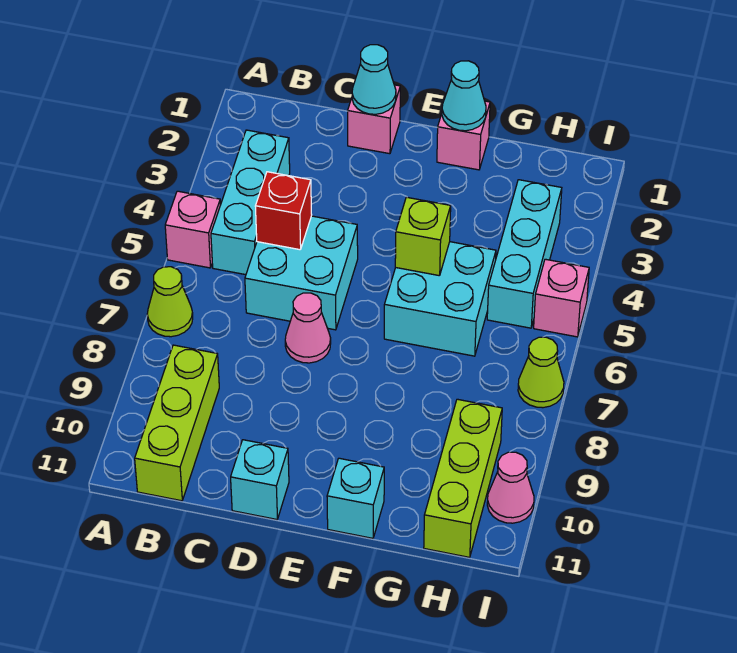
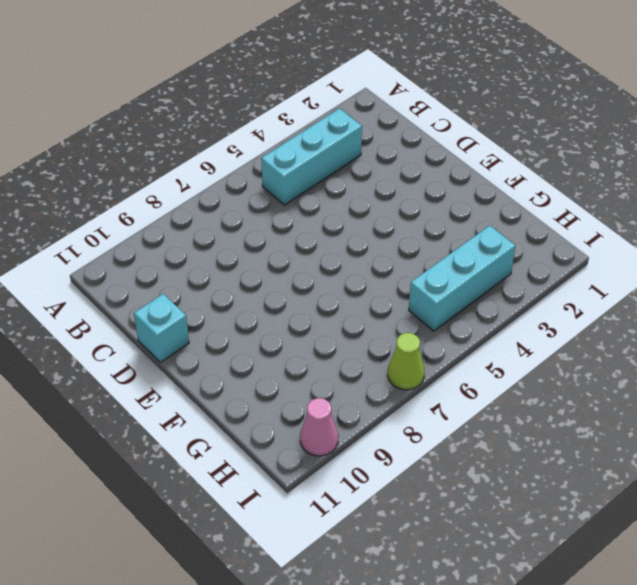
none -> pink brick A5 level 1
none -> lime cone A7 level 1
none -> lime brick B9:B11 level 1

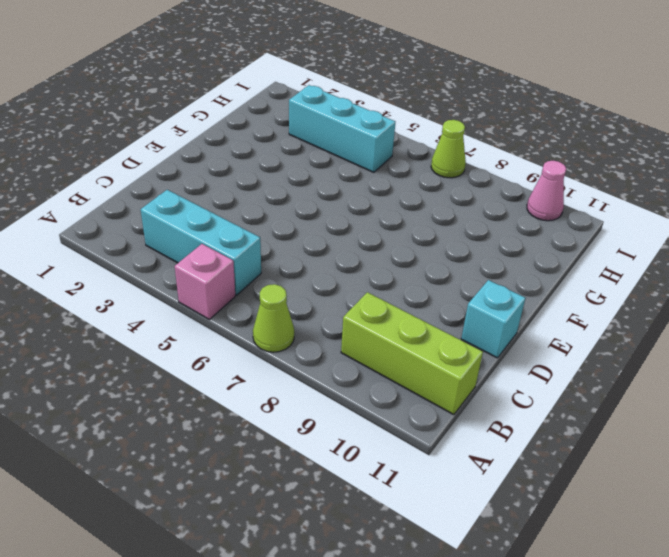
none -> cyan brick C5:D6 level 1
none -> pink brick D1 level 1
none -> pink cone D7 level 1

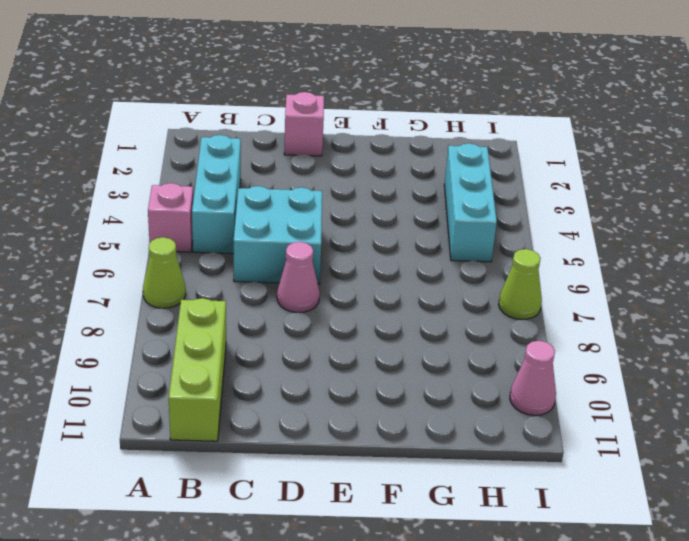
none -> cyan brick D11 level 1
none -> pink brick F1 level 1
none -> cyan brick F5:G6 level 1

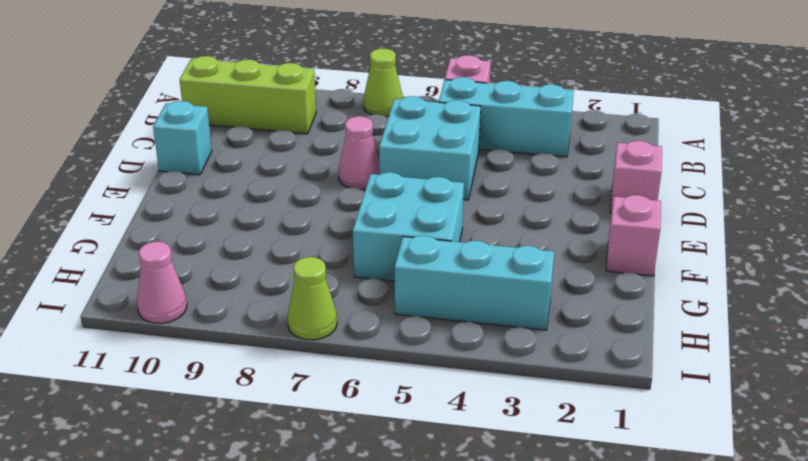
none -> cyan brick F11 level 1
none -> lime brick H9:H11 level 1
none -> pink brick I5 level 1

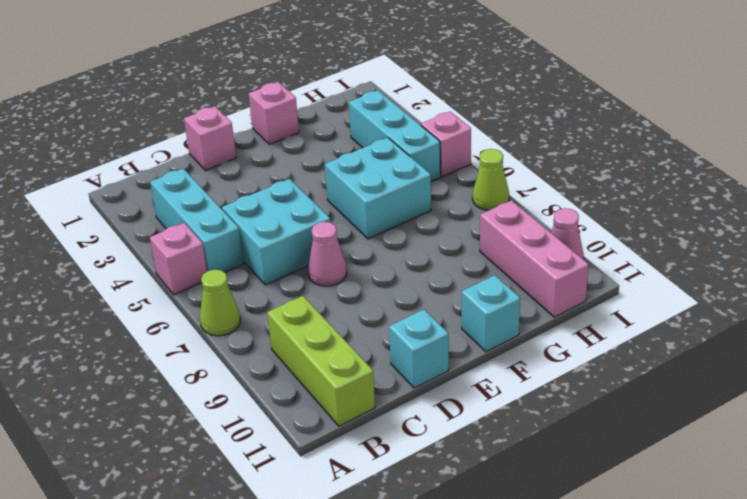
pink brick H9:H11 level 1 -> lime brick H9:H11 level 1
none -> red brick C5 level 2
none -> cyan cone D1 level 2
none -> cyan cone F1 level 2

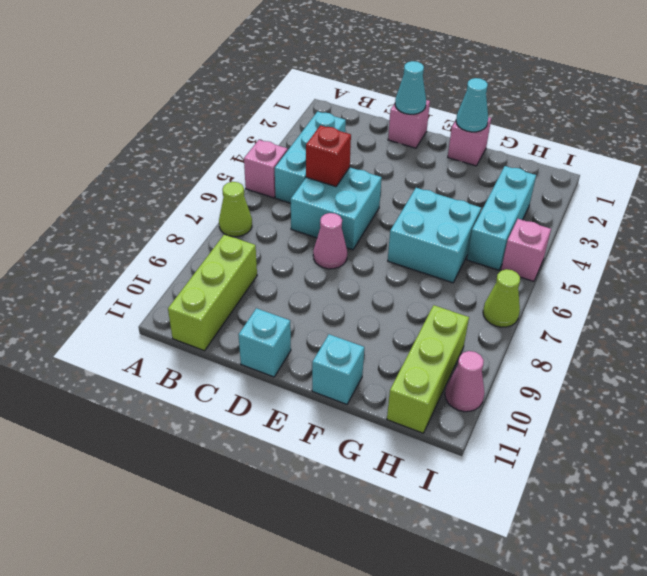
none -> lime brick F5 level 2

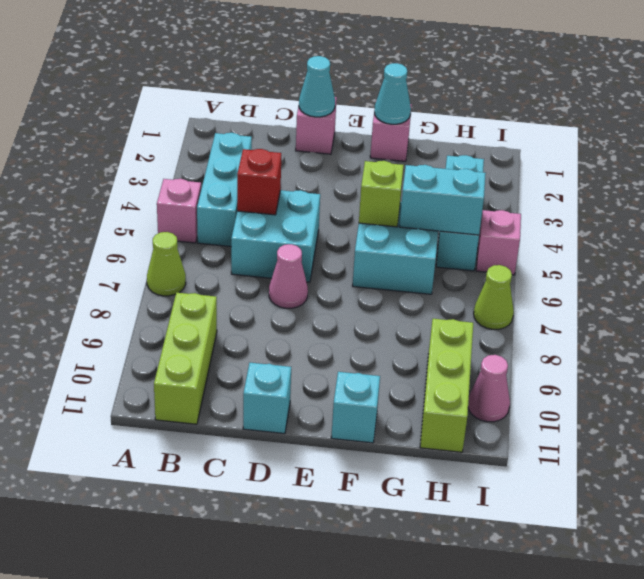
cyan brick G5:H5 level 2 -> none

